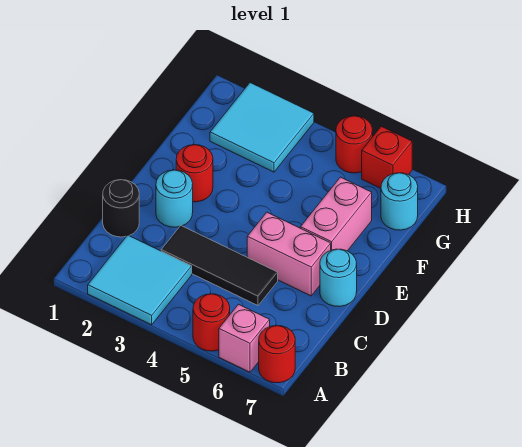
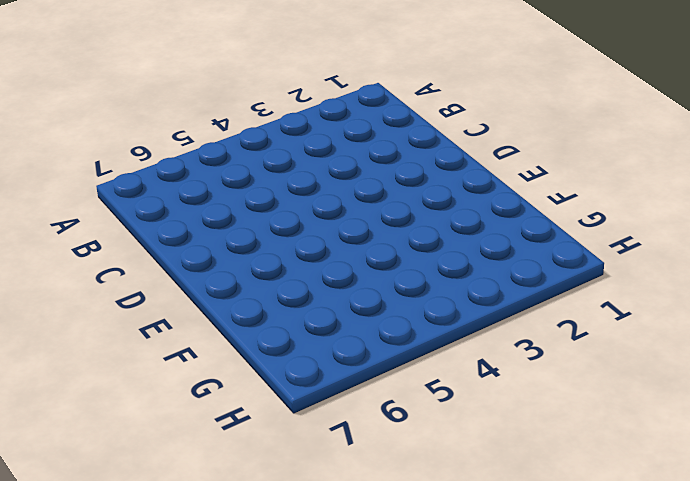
none -> cyan tile A2:B3 level 1
none -> red round brick A5 level 1
none -> pink brick A6 level 1

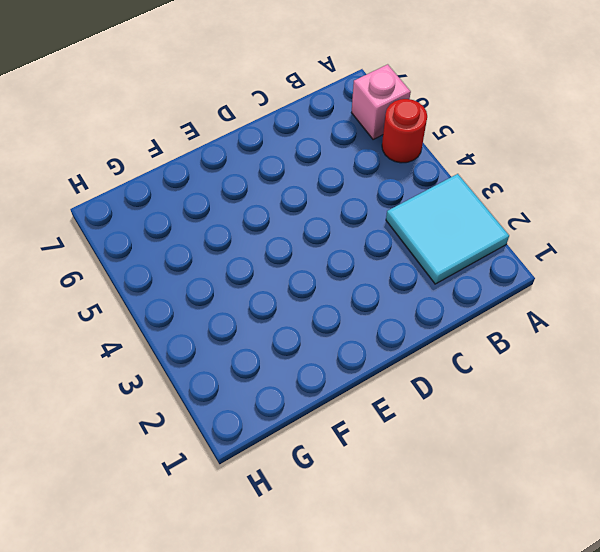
none -> red round brick A7 level 1
none -> black round brick C1 level 1
none -> black tile C3:C5 level 1

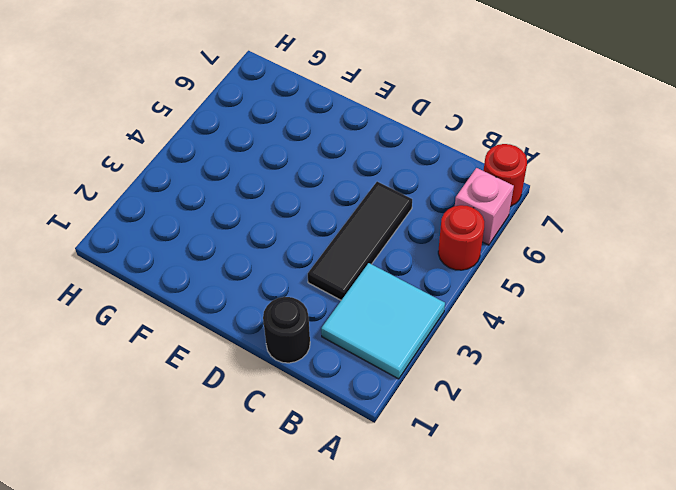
none -> cyan round brick D2 level 1
none -> pink brick D5:D6 level 1
none -> cyan round brick D7 level 1

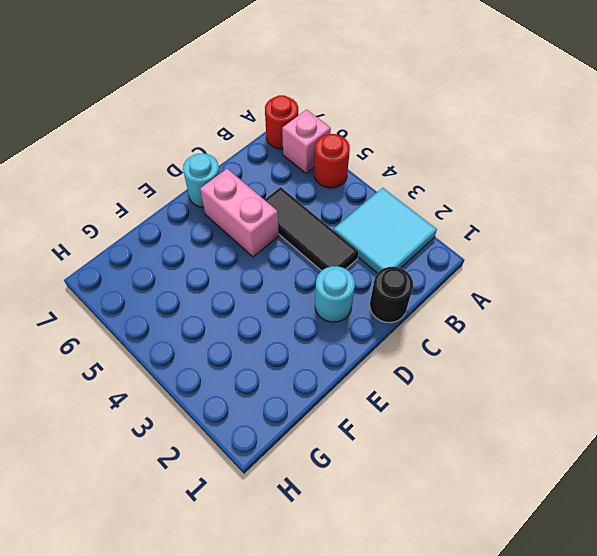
none -> red round brick E2 level 1
none -> pink brick E6:F6 level 1
none -> cyan tile G2:H3 level 1

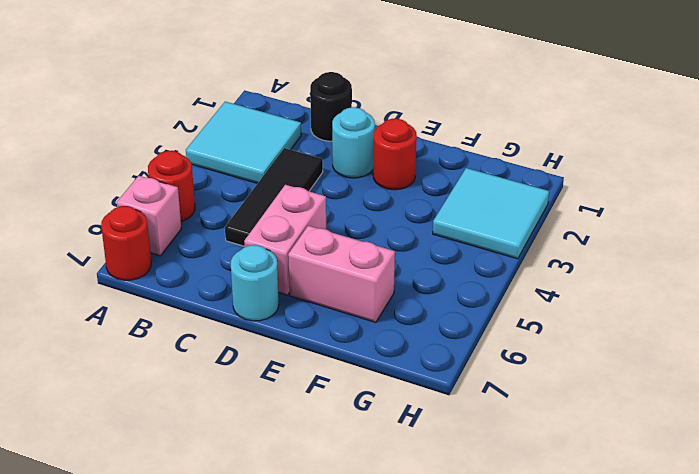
none -> cyan round brick G7 level 1
none -> red round brick H5 level 1
none -> red brick H6 level 1

